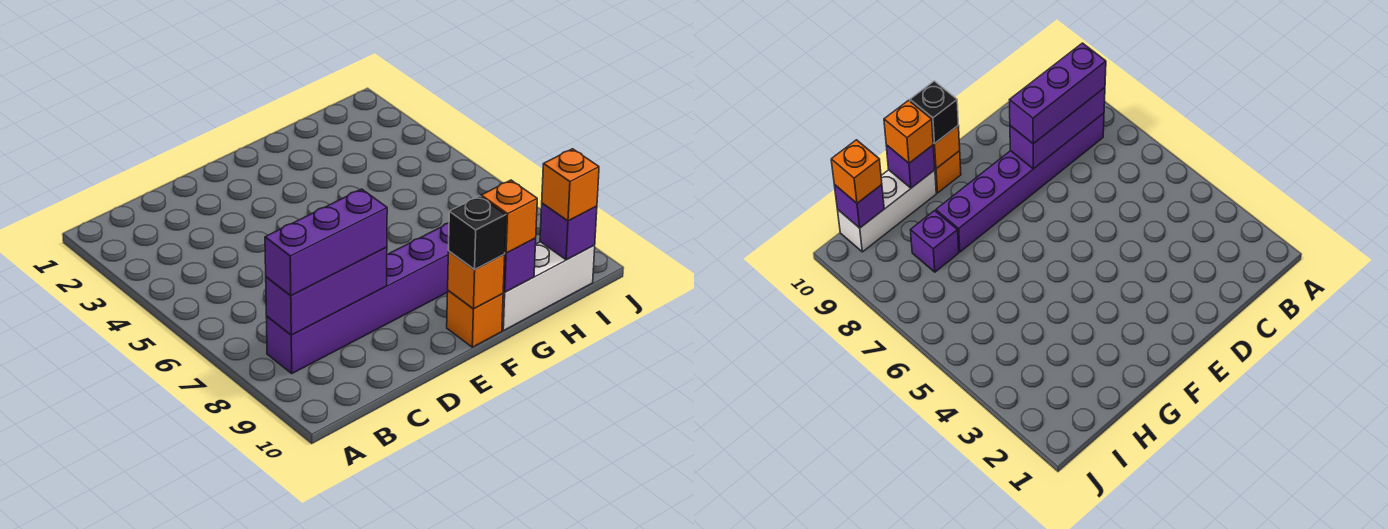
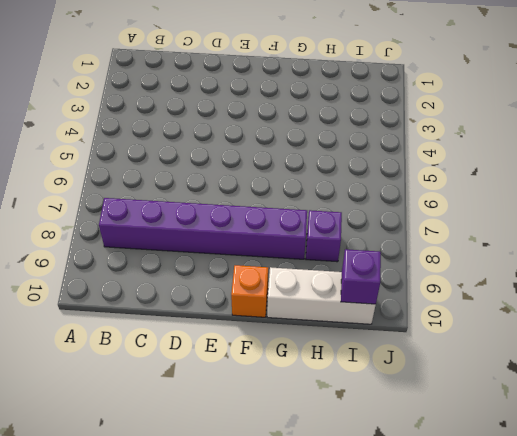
none -> purple brick B8:D8 level 2
none -> orange brick F10 level 2
none -> purple brick G10 level 2

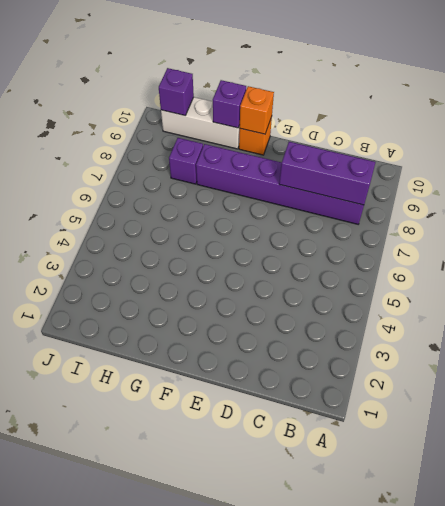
none -> purple brick B8:D8 level 3
none -> black brick F10 level 3
none -> orange brick G10 level 3

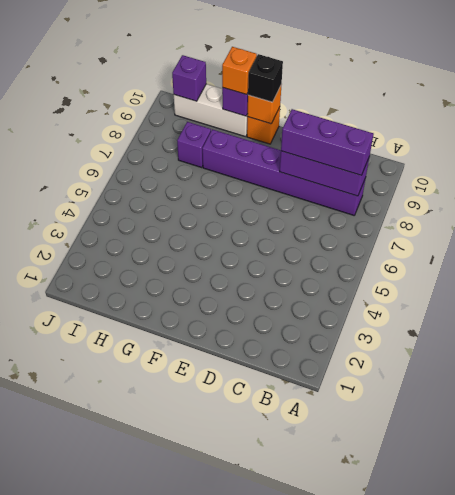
none -> orange brick I10 level 3

